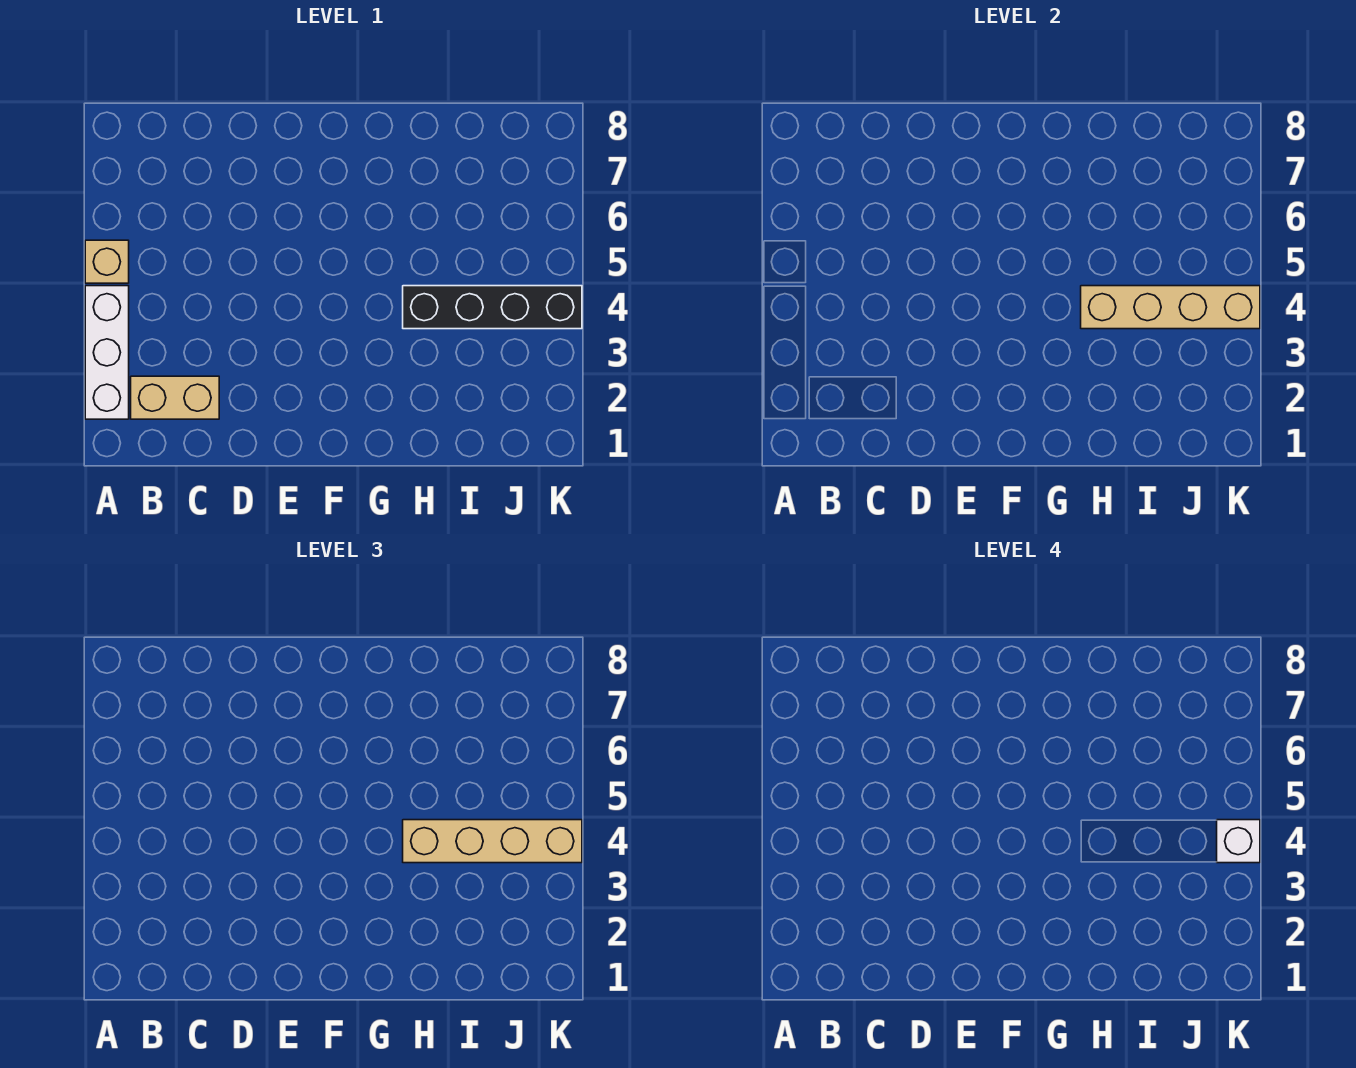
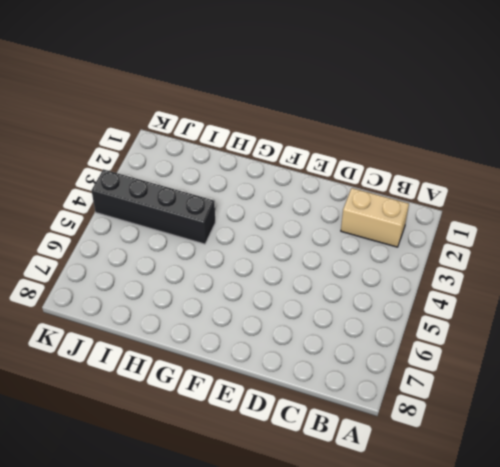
none -> white brick A2:A4 level 1
none -> tan brick A5 level 1

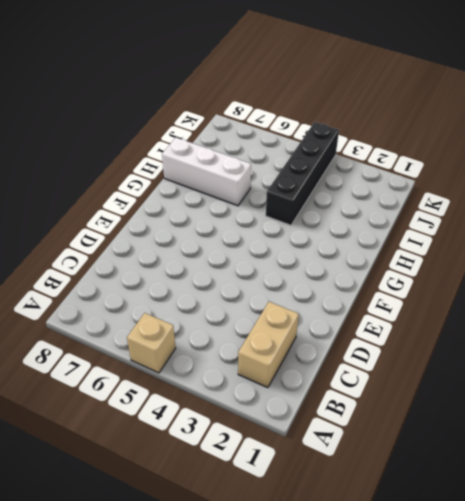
white brick H6:H8 level 1 -> white brick A2:A4 level 1
none -> tan brick H4:K4 level 2
none -> tan brick H4:K4 level 3

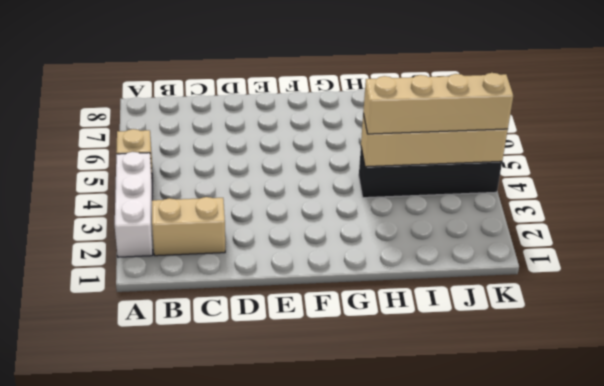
none -> white brick K4 level 4

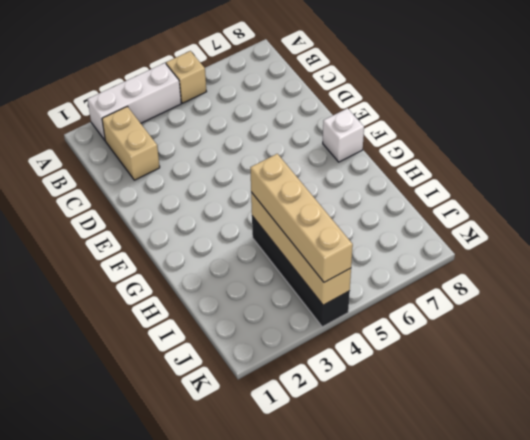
white brick F8 level 1 -> white brick K4 level 4

